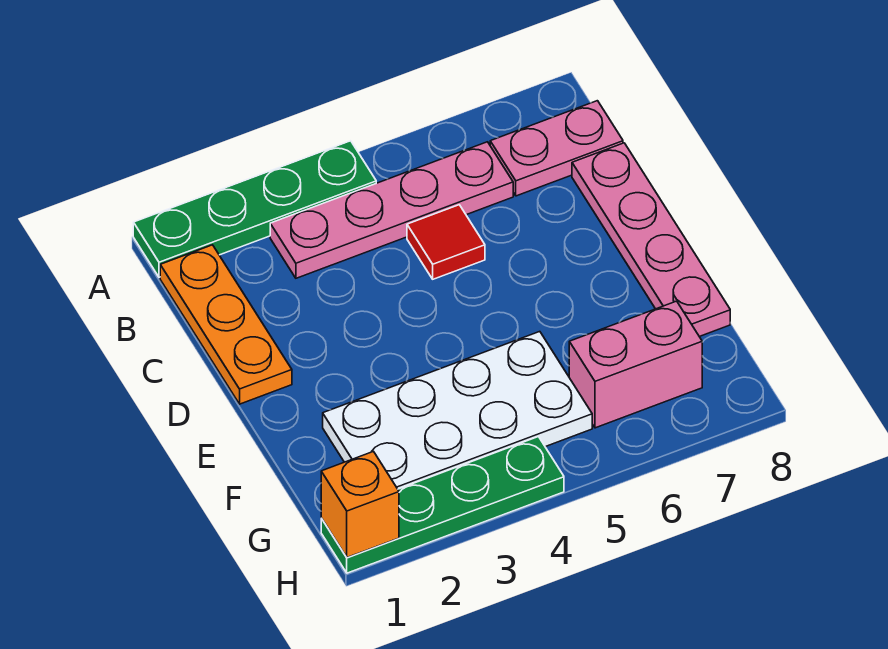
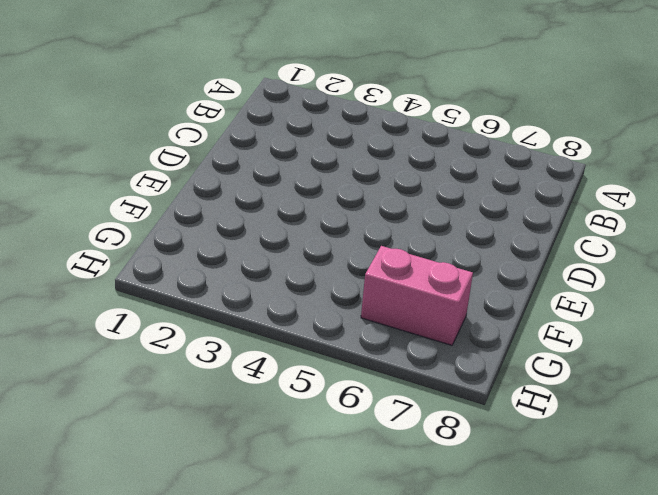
none -> green plate A1:A4 level 1
none -> orange plate B1:D1 level 1

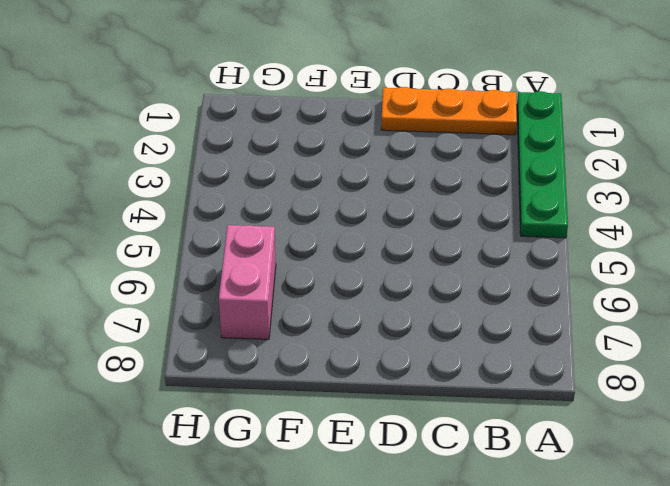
none -> pink plate B3:B6 level 1
none -> pink plate B7:B8 level 1

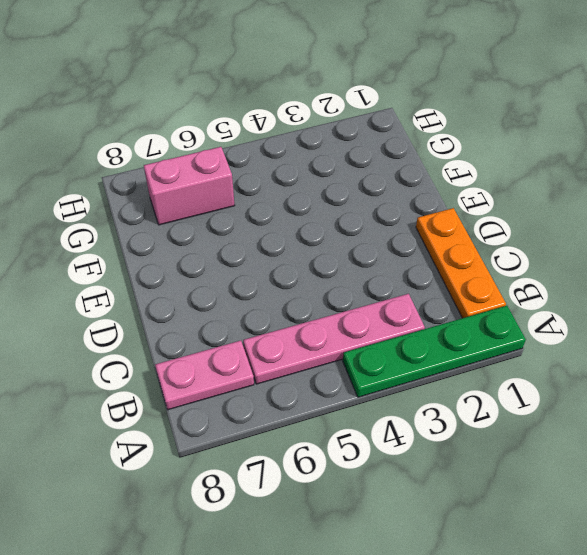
none -> red tile C5 level 1
none -> pink plate C8:F8 level 1

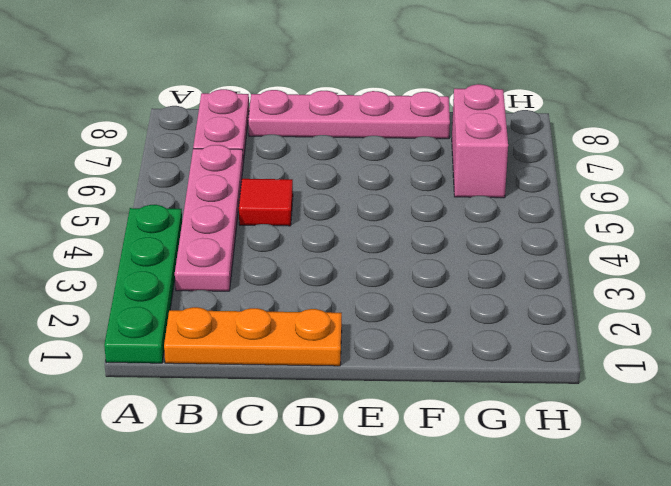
none -> white plate F2:G5 level 1
none -> green plate H1:H4 level 1

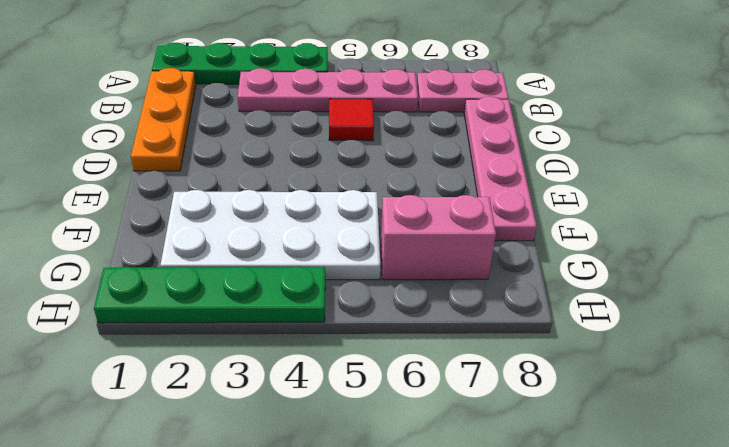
none -> orange brick H1 level 2

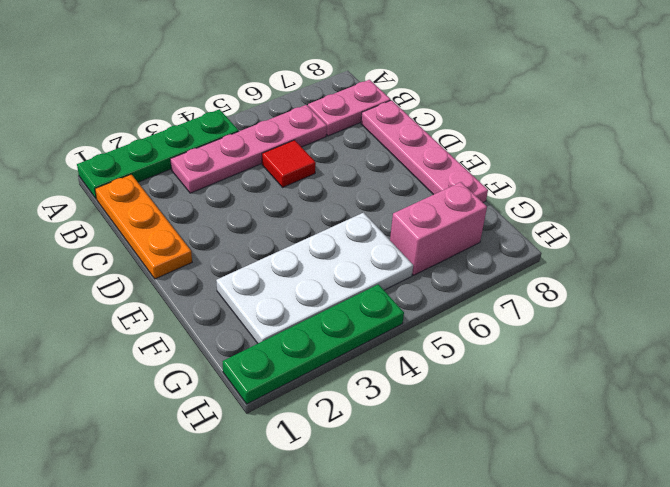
none -> orange brick H1 level 2

